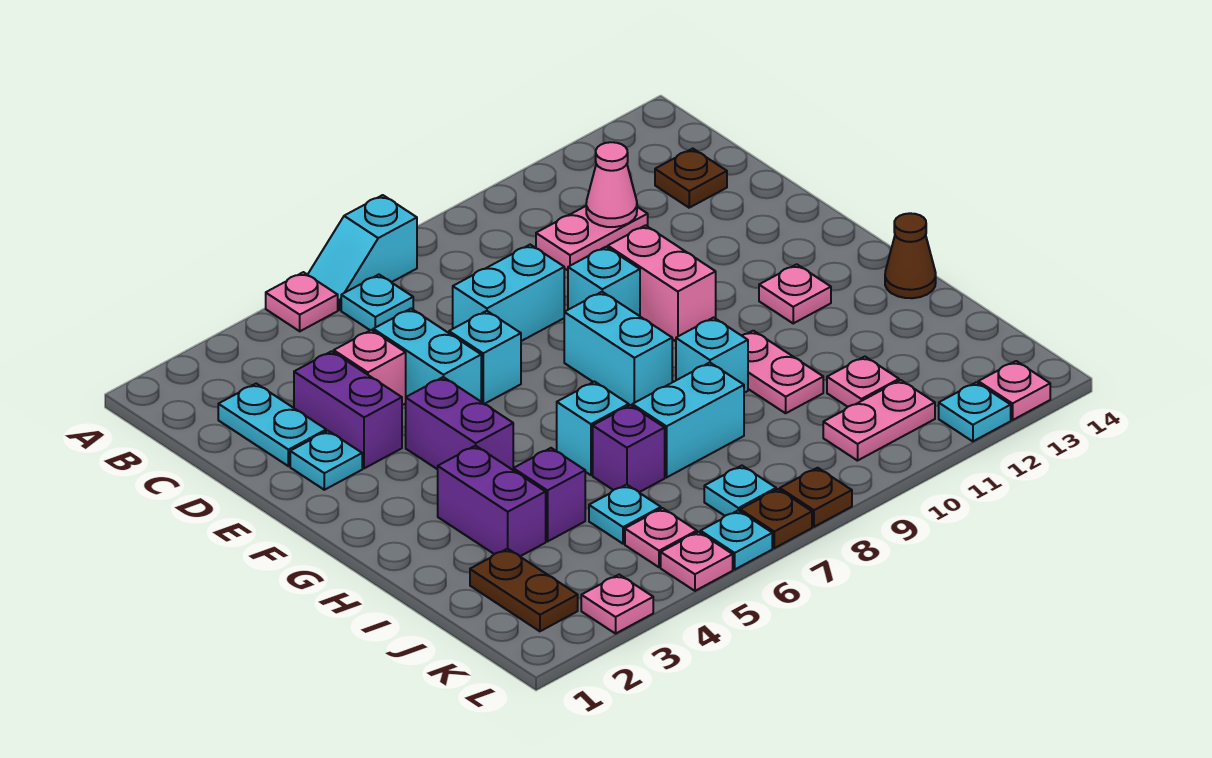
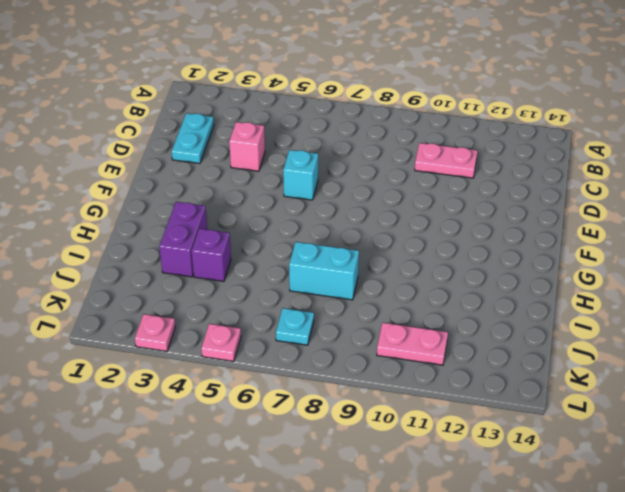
none -> pink plate A5 level 1
none -> cyan slope A6:A7 level 1 top 7
none -> cyan plate B6 level 1
none -> brown plate C13 level 1

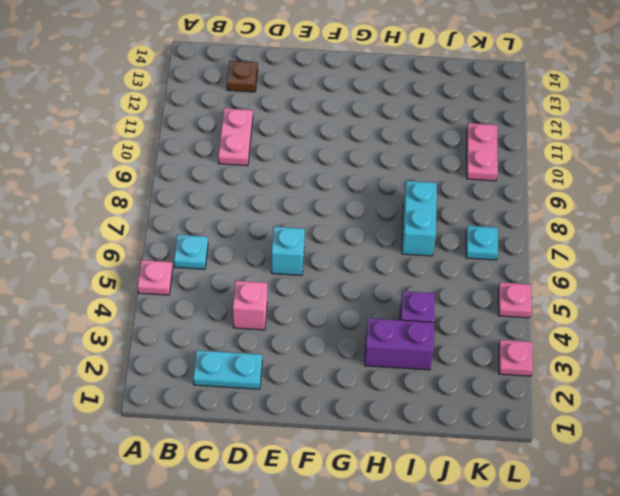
none -> cyan slope A6:A7 level 1 top 7
none -> purple brick D3:E3 level 1
none -> cyan brick D5:E5 level 1
none -> cyan brick D7:D8 level 1

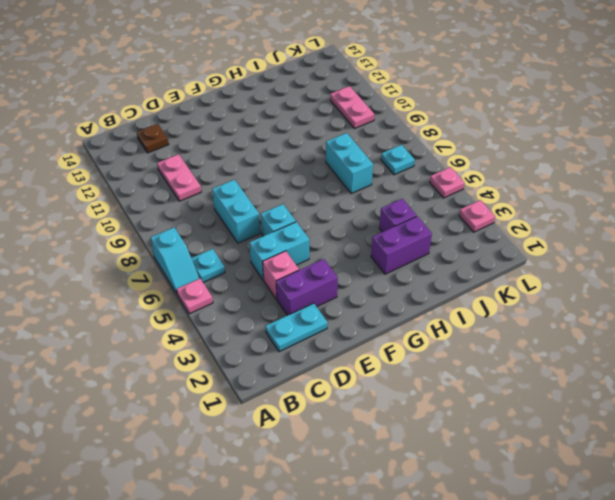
none -> cyan plate E2 level 1
none -> cyan brick E9 level 1
none -> pink brick E10:F10 level 1
none -> purple brick F4:G4 level 1

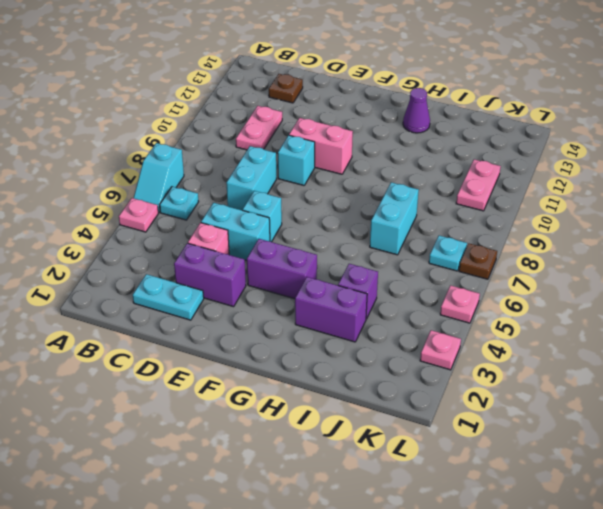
purple cone H13 level 1 -> none
none -> cyan plate E2 level 1
none -> cyan brick F8:G8 level 1
none -> pink plate G12 level 1
none -> cyan brick H6 level 1

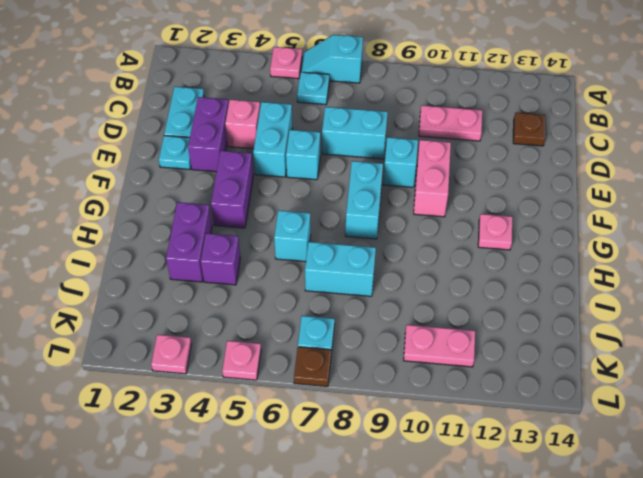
none -> cyan brick H9 level 1
none -> pink plate H10:I10 level 1
none -> brown cone H14 level 1
none -> purple brick I6 level 1

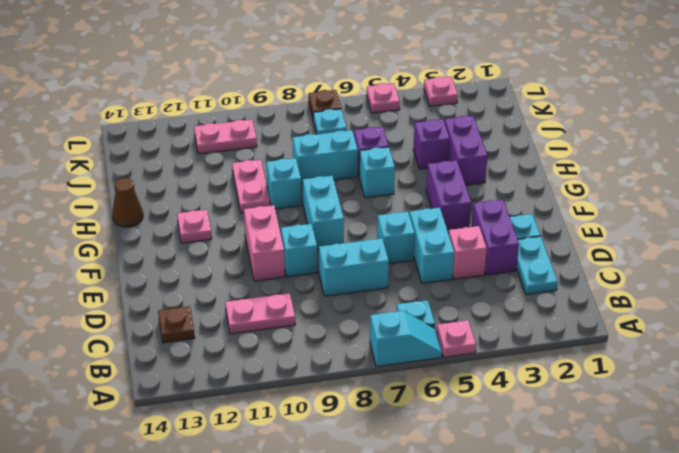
none -> brown plate J2:K2 level 1
none -> cyan plate J5 level 1
none -> pink plate J11 level 1
none -> pink plate K5 level 1

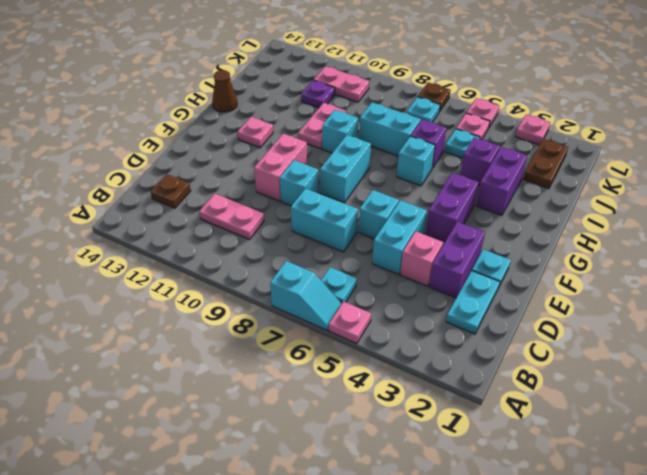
purple plate J11 level 1 -> pink plate J11 level 1
none -> cyan plate L6 level 1
none -> brown plate L8 level 1
none -> cyan plate L12 level 1
none -> pink plate L13 level 1

